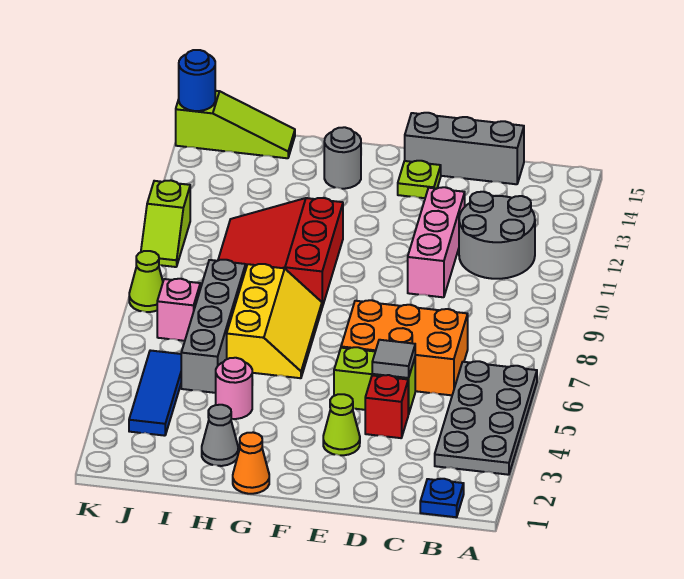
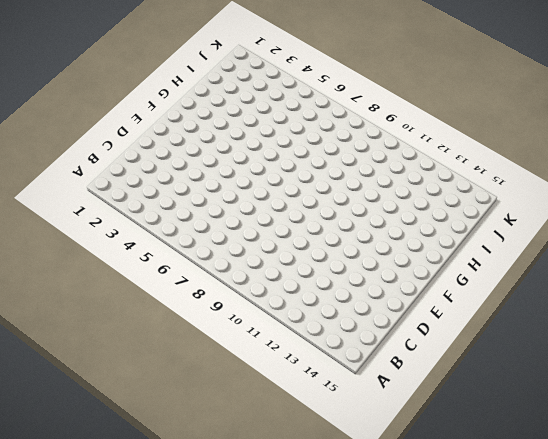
none -> grey plate A3:B6 level 1
none -> blue plate B1 level 1
none -> grey round brick B11:C12 level 1

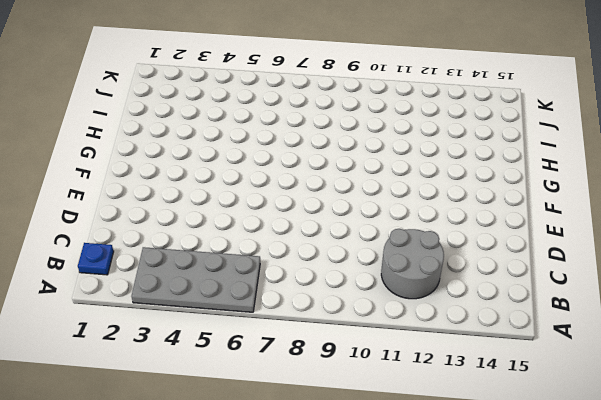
none -> orange brick C6:E7 level 1
none -> grey brick C15:E15 level 1
none -> red brick D4 level 1

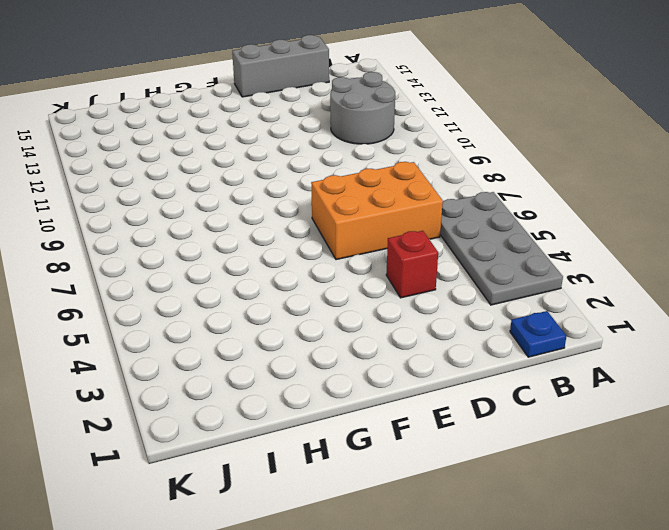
none -> lime brick D5:E5 level 1
none -> pink brick D10:D12 level 1
none -> lime cone E3 level 1

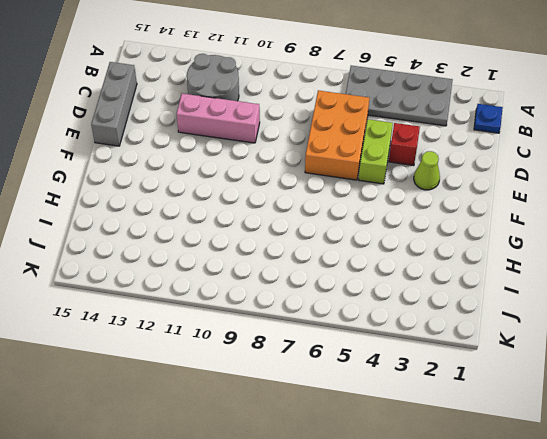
none -> lime plate E14 level 1
none -> orange cone G1 level 1
none -> yellow slope G6:H8 level 1 top H

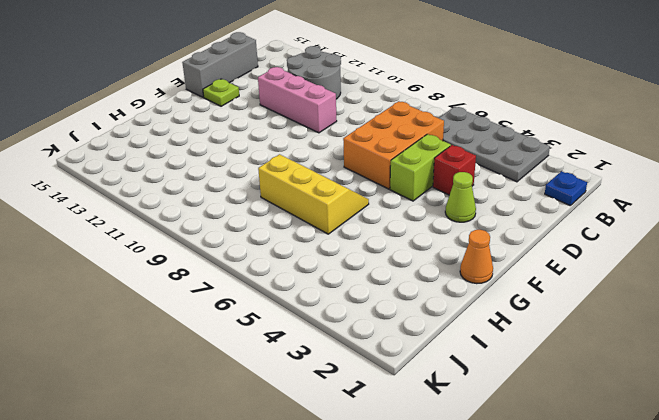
none -> red slope G9:I11 level 1 top G
none -> grey round brick G14 level 1
none -> grey cone H2 level 1

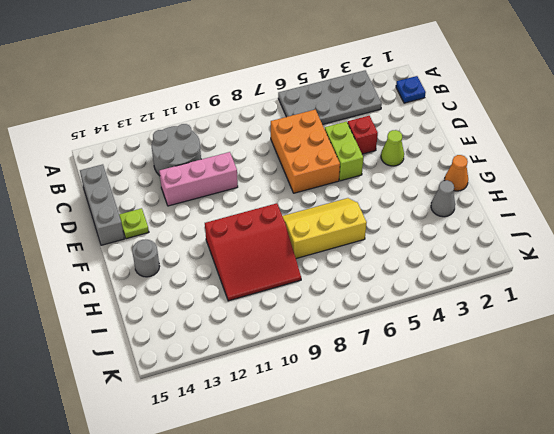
none -> pink round brick H4 level 1
none -> grey brick I5:I8 level 1
none -> lime slope I15:K15 level 1 top K

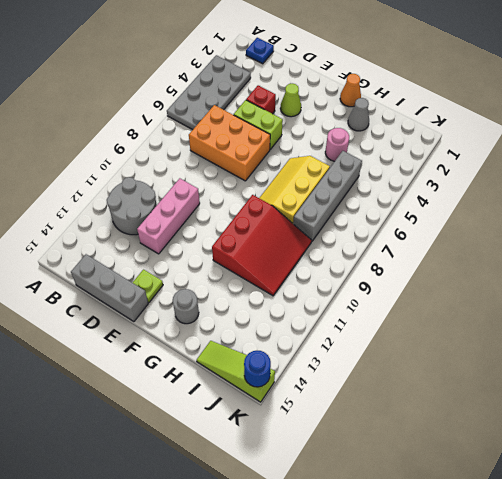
none -> blue tile J3:J5 level 1
none -> pink brick J7 level 1
none -> lime cone K8 level 1

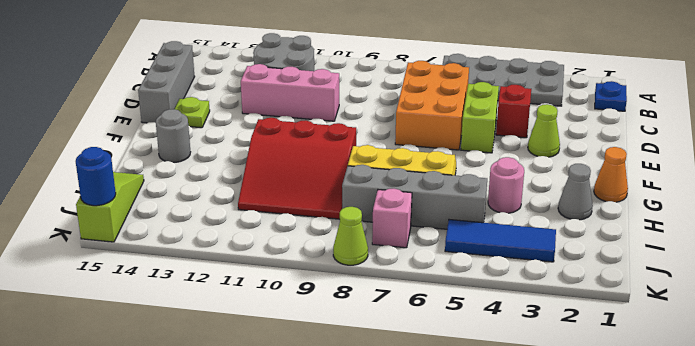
none -> lime slope K10:K11 level 1 top 11
none -> grey tile D5 level 2

